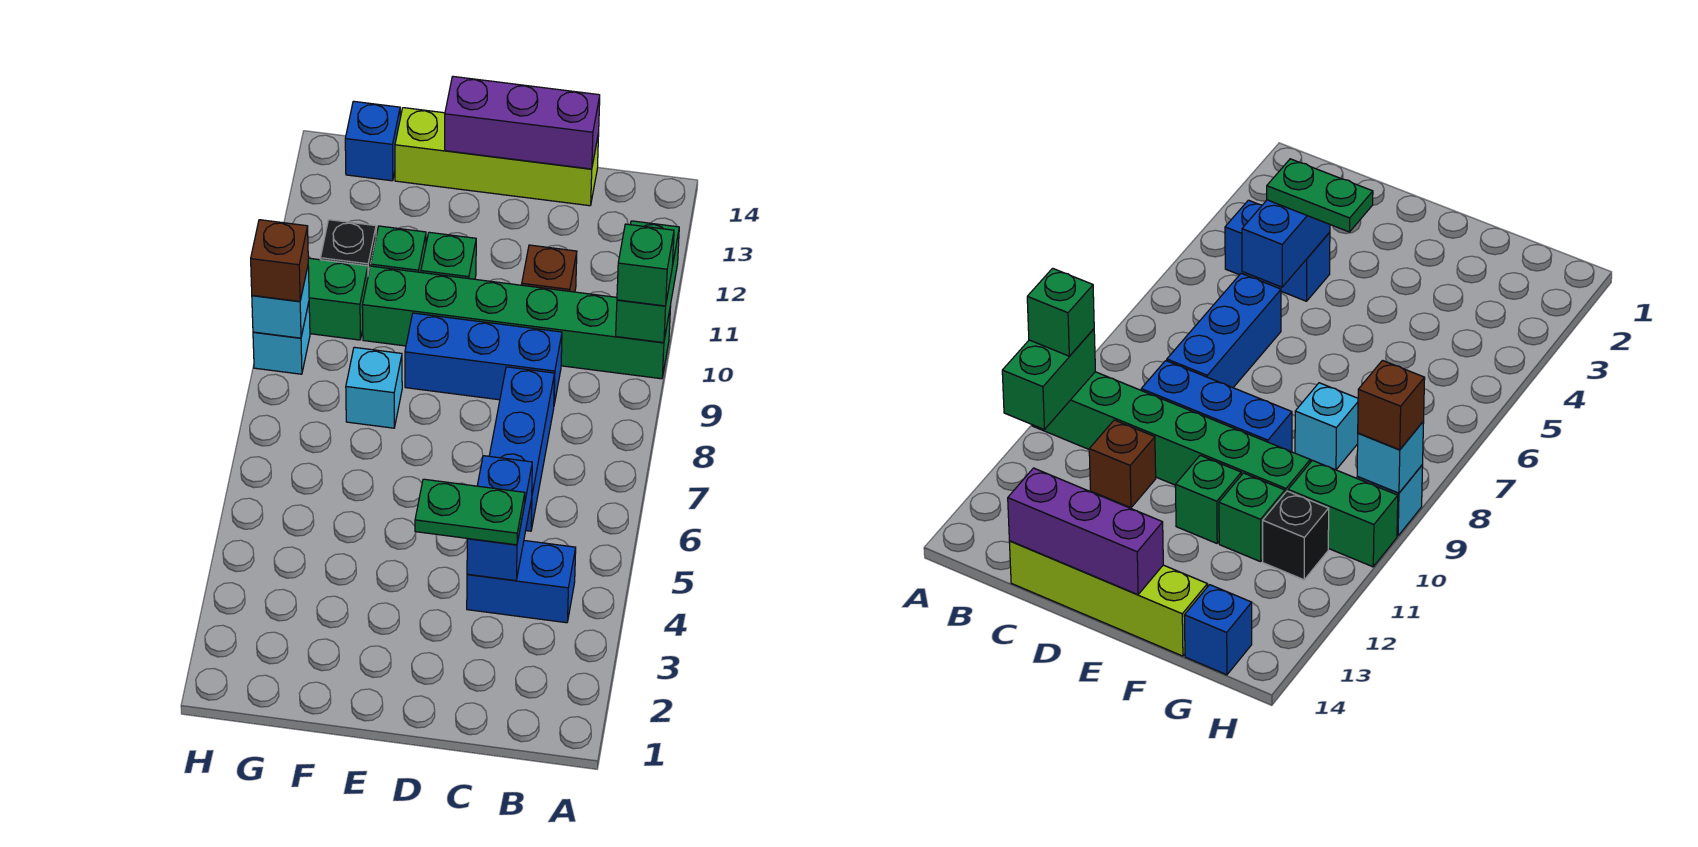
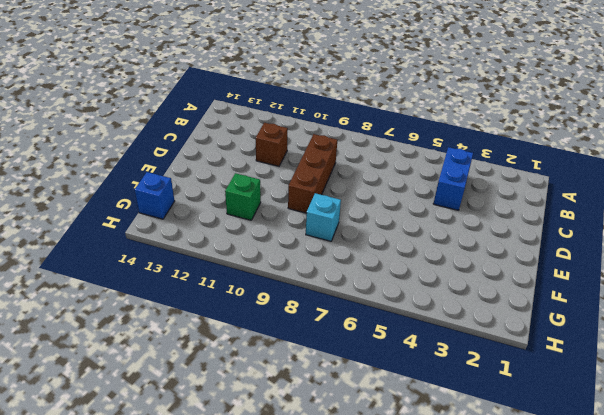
brown brick C9:E9 level 1 -> blue brick C9:E9 level 1
none -> green brick A10:F10 level 1
none -> blue brick C6:C8 level 1
none -> lime brick C14:F14 level 1

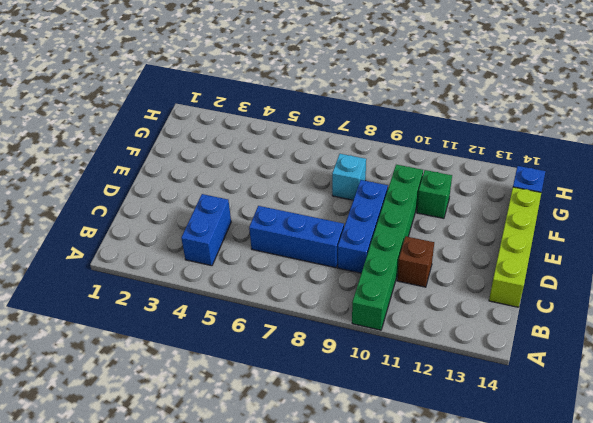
none -> green brick E11 level 1
none -> green brick G10:H10 level 1
none -> black brick G11 level 1

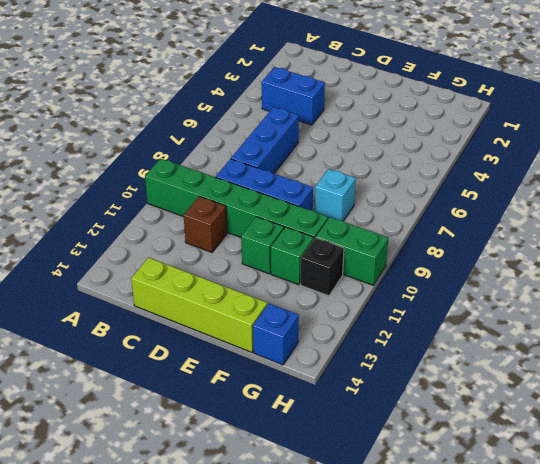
none -> cyan brick H9 level 1
none -> green brick A10:A11 level 2
none -> blue brick C4:C5 level 2

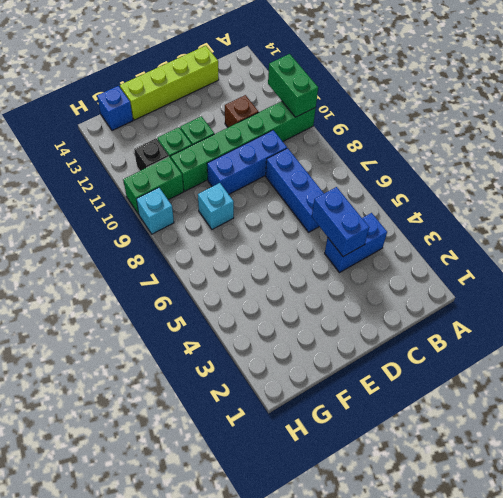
none -> purple brick C14:E14 level 2
none -> cyan brick H9 level 2
none -> green brick A10 level 3

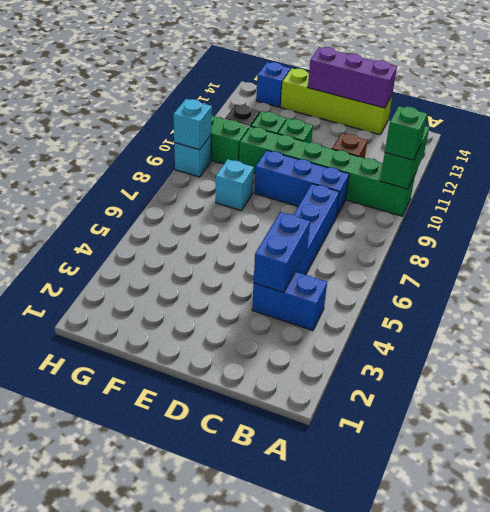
none -> green plate C4:D4 level 3
none -> brown brick H9 level 3

